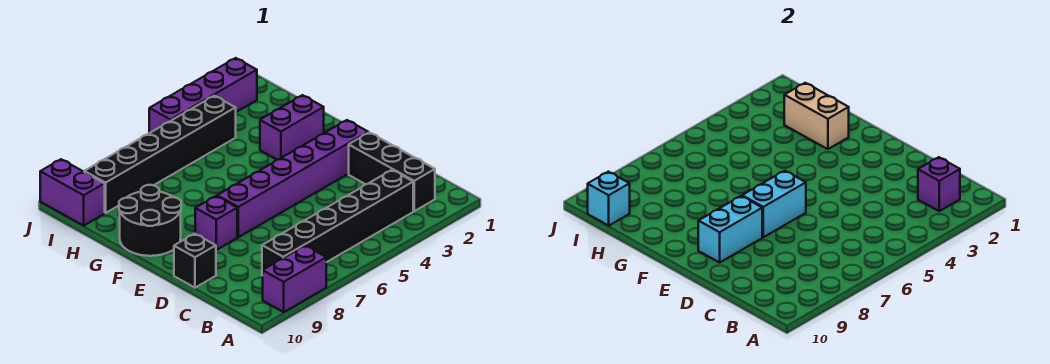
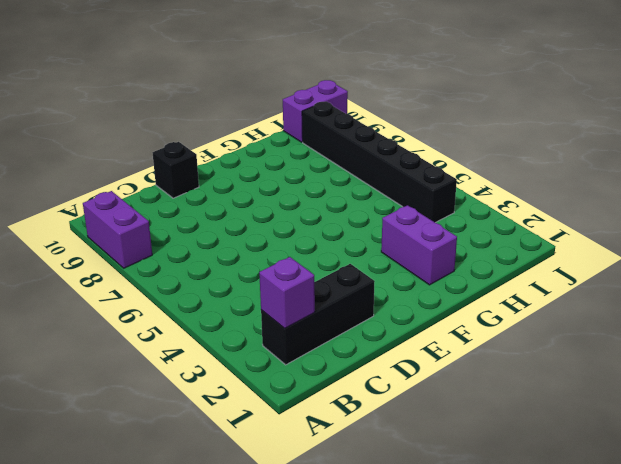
none -> black brick B3:B8 level 1
none -> purple brick E2:E7 level 1
none -> purple brick E8 level 1

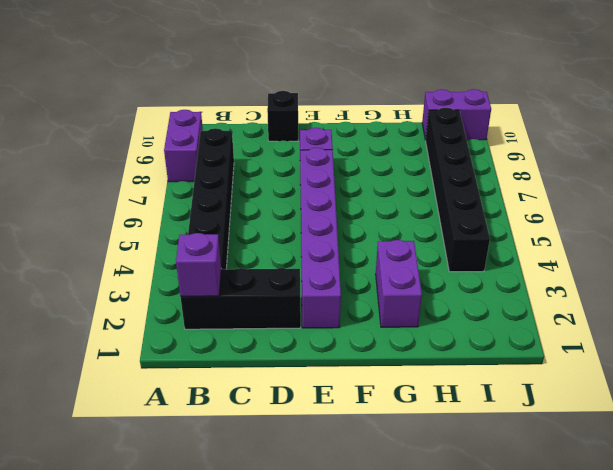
none -> black round brick F9:G10 level 1
none -> purple brick J2:J5 level 1
none -> cyan brick E6:E7 level 2

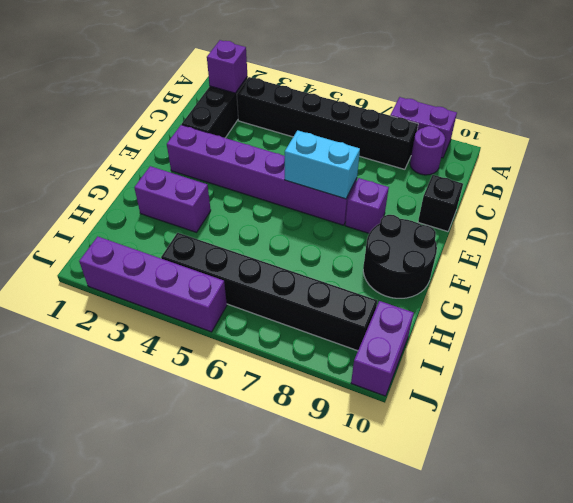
purple round brick B9 level 1 -> none
none -> cyan brick E8:E9 level 2
none -> tan brick G2:H2 level 2
none -> cyan brick I10 level 2

